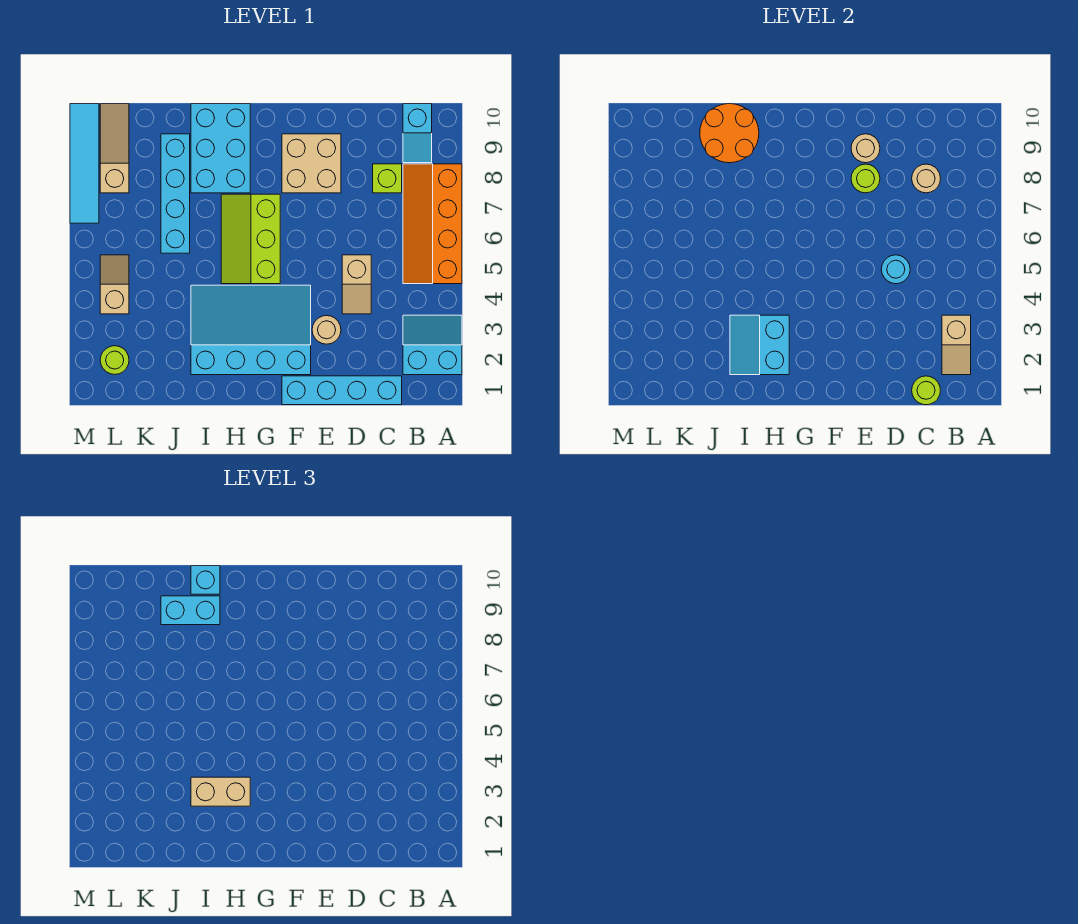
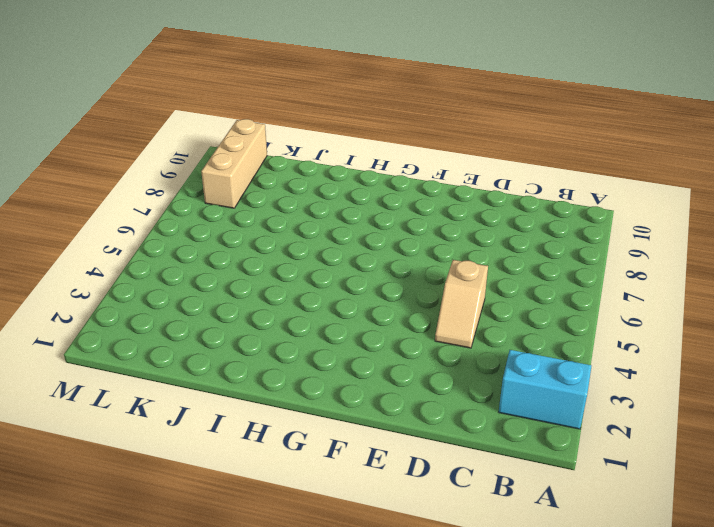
tan brick L8:L10 level 1 -> tan slope L8:L10 level 1 top 8
none -> orange slope A5:B8 level 1 top A
none -> cyan slope B9:B10 level 1 top 10
none -> cyan brick C1:F1 level 1

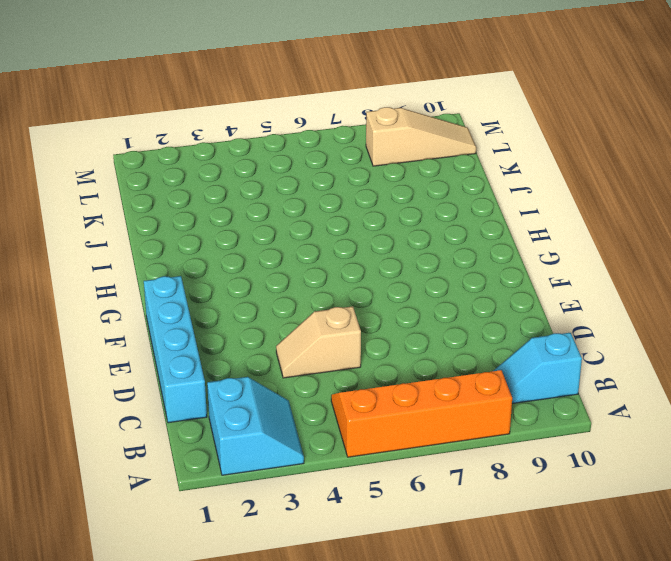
none -> lime brick C8 level 1
none -> tan round brick E3 level 1
none -> tan brick E8:F9 level 1

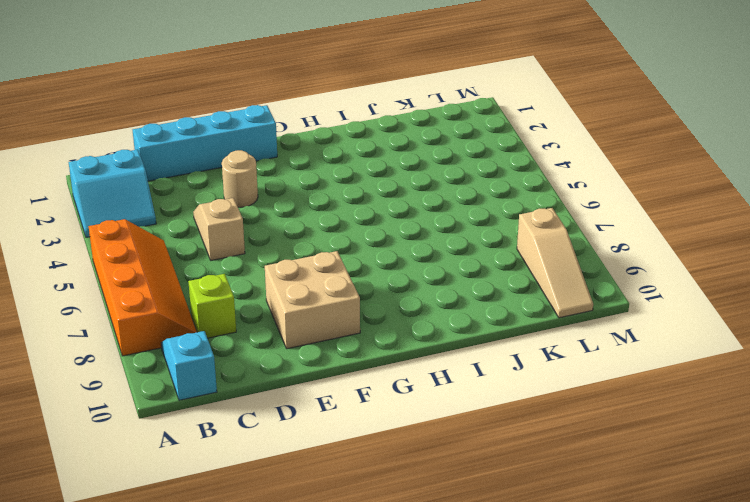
none -> cyan slope F2:I4 level 1 top 2
none -> lime slope G5:H7 level 1 top G
none -> cyan brick H8:I10 level 1

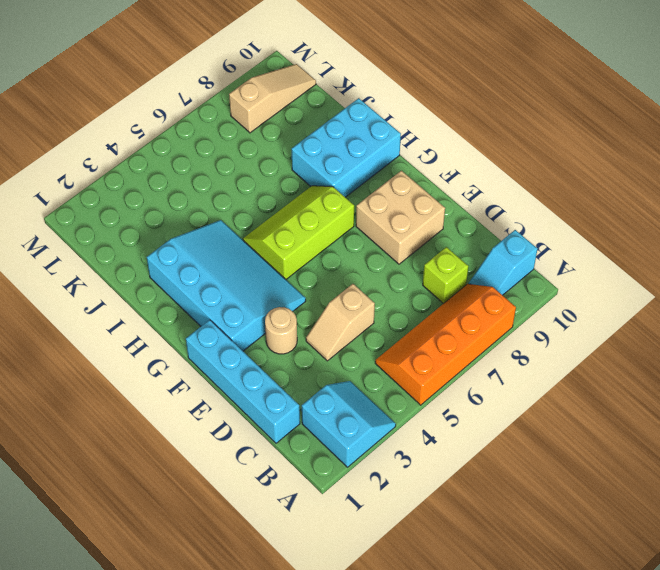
none -> cyan brick J6:J9 level 1
none -> lime round brick L2 level 1
none -> tan slope L4:L5 level 1 top 4

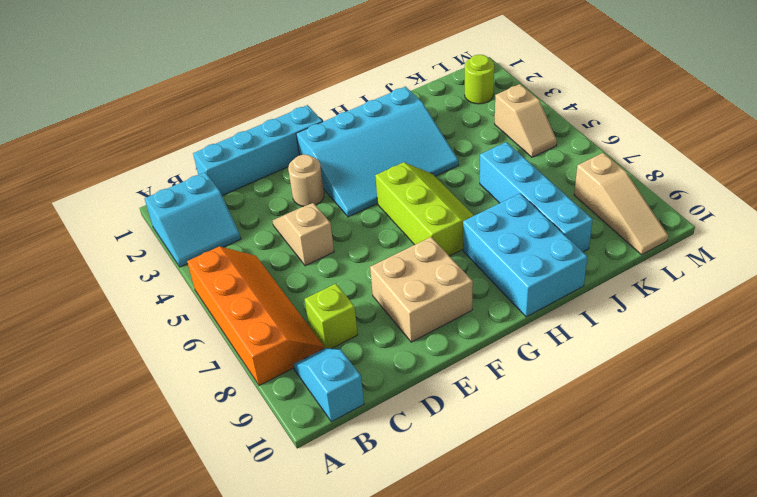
none -> cyan tile M7:M10 level 1
none -> tan slope B2:B3 level 2 top 3
none -> lime round brick C1 level 2

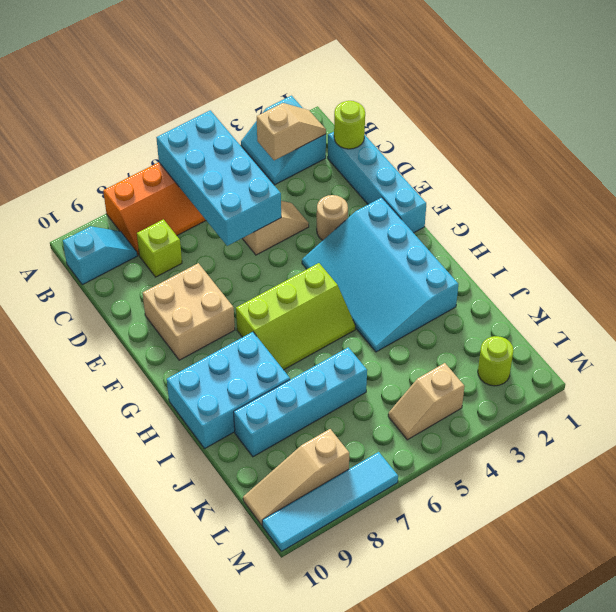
cyan brick A5:D6 level 2 -> cyan round brick D5 level 2
none -> tan round brick C8 level 2
none -> lime round brick E8 level 2
none -> tan round brick E9 level 2

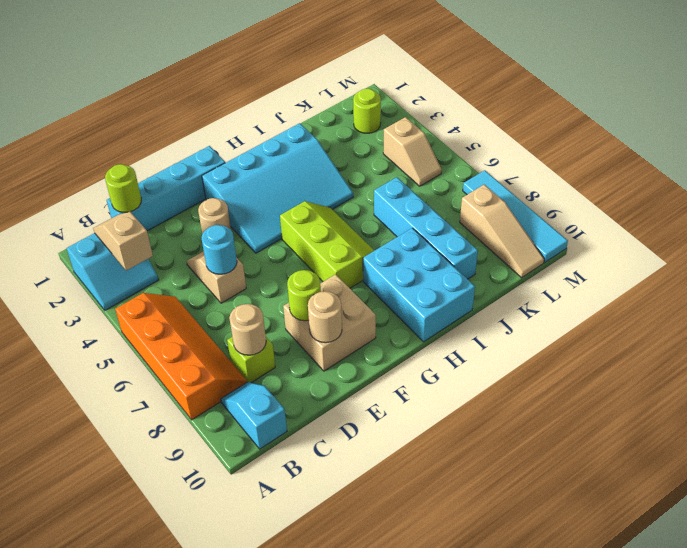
none -> cyan slope H2:I3 level 2 top H
none -> orange round brick I9:J10 level 2
none -> tan brick H3:I3 level 3

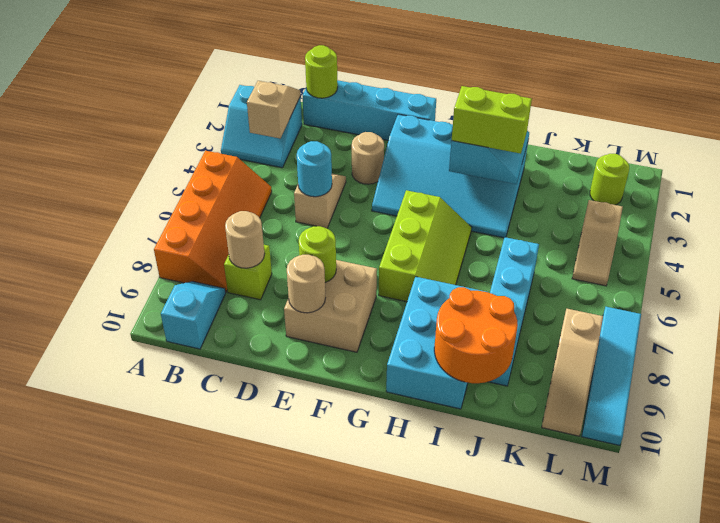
lime brick H3:I3 level 3 -> tan brick H3:I3 level 3
none -> cyan brick I9:J9 level 3
none -> cyan brick I10 level 3

